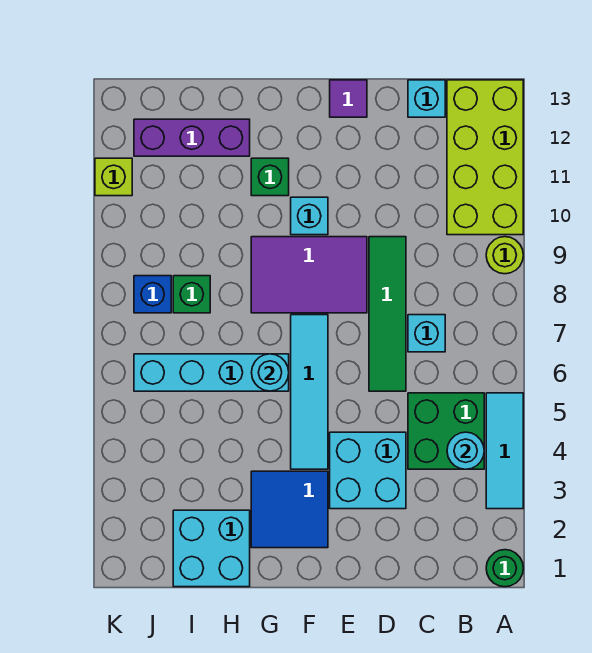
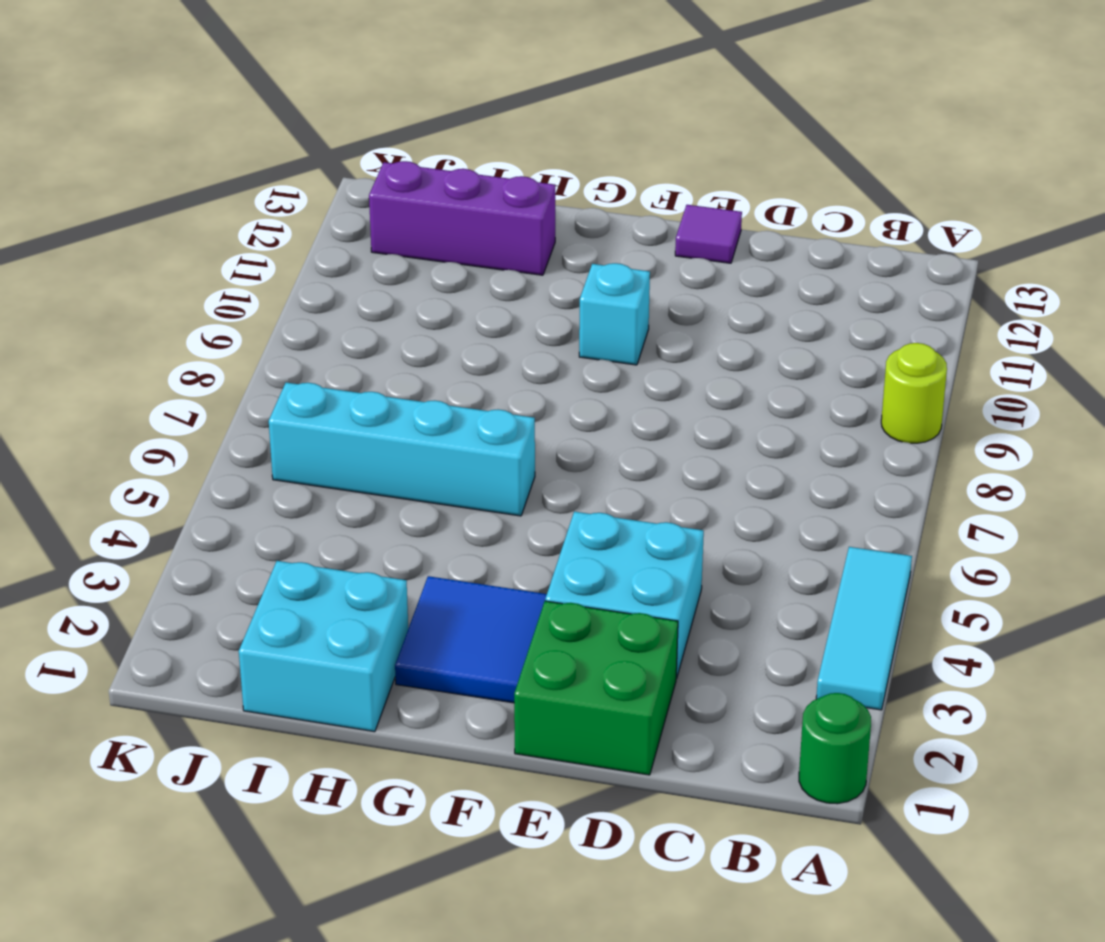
green brick D1:E2 level 1 -> green brick B4:C5 level 1
none -> lime brick A10:B13 level 1
none -> cyan brick C7 level 1
none -> cyan brick C13 level 1

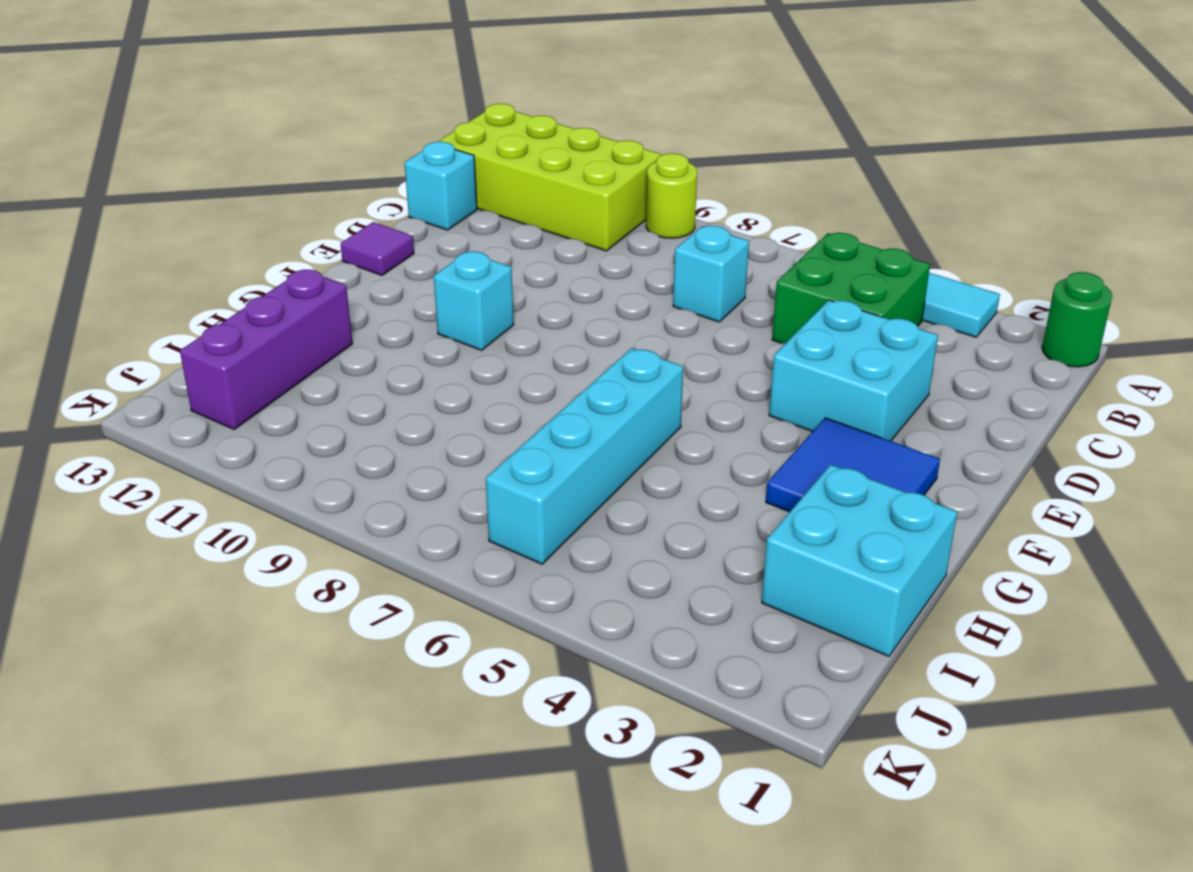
none -> green tile D6:D9 level 1
none -> purple tile E8:G9 level 1
none -> cyan tile F4:F7 level 1

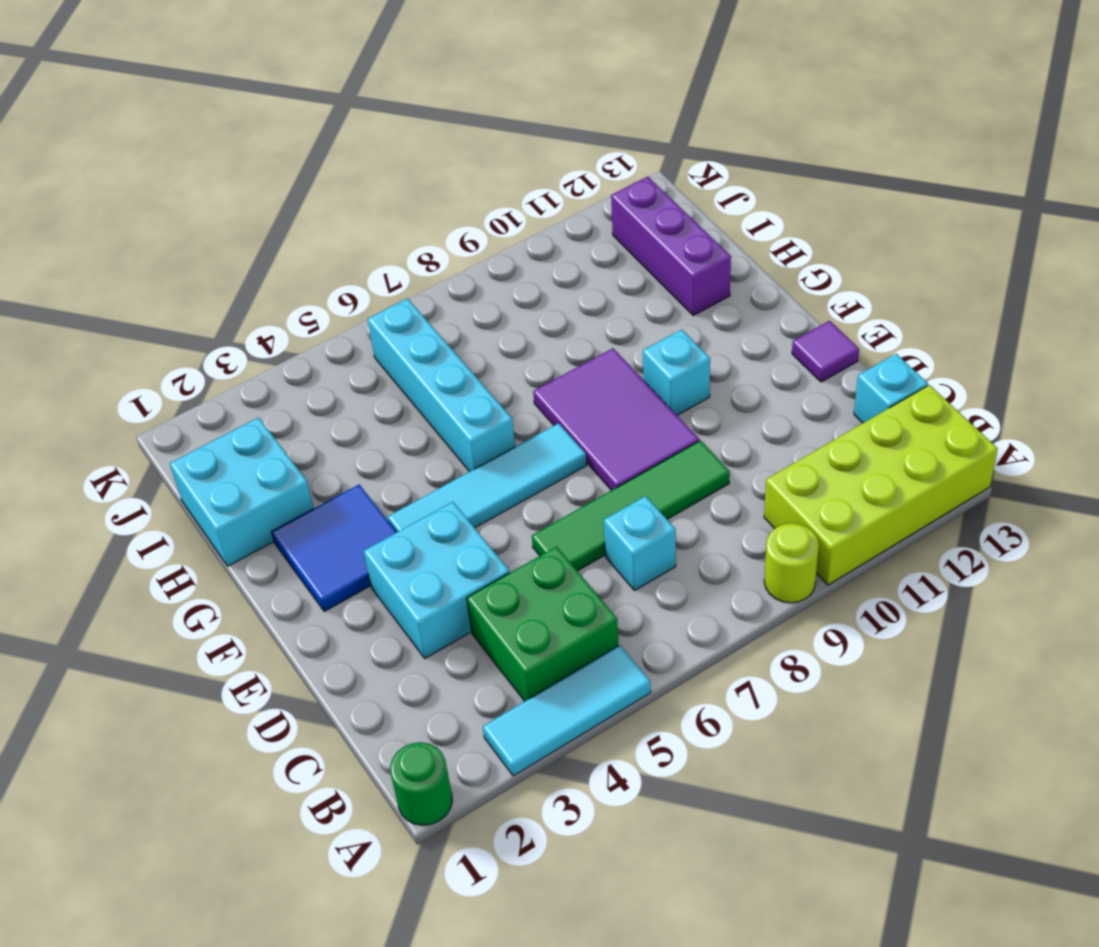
none -> green brick G11 level 1
none -> green brick I8 level 1
none -> blue brick J8 level 1

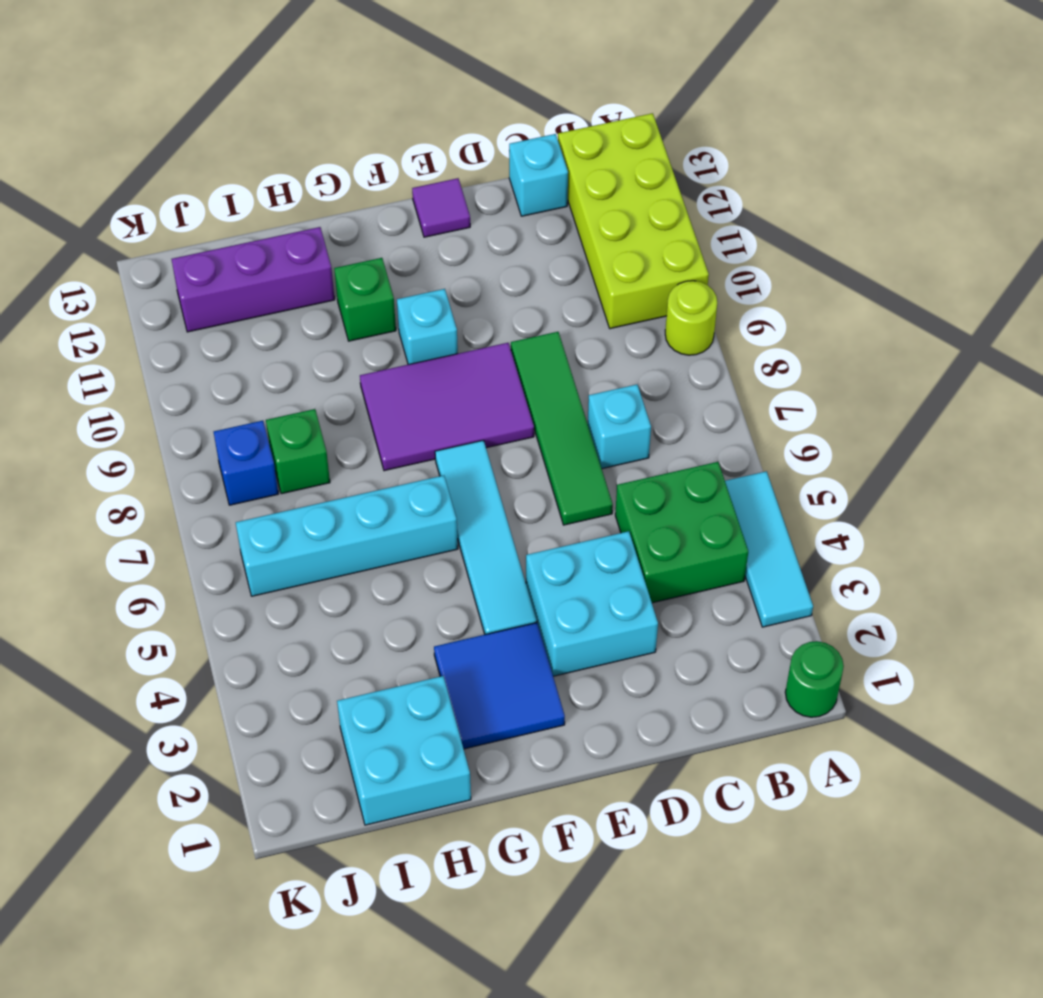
none -> lime brick K11 level 1
none -> cyan round brick B4 level 2
none -> cyan round brick G6 level 2

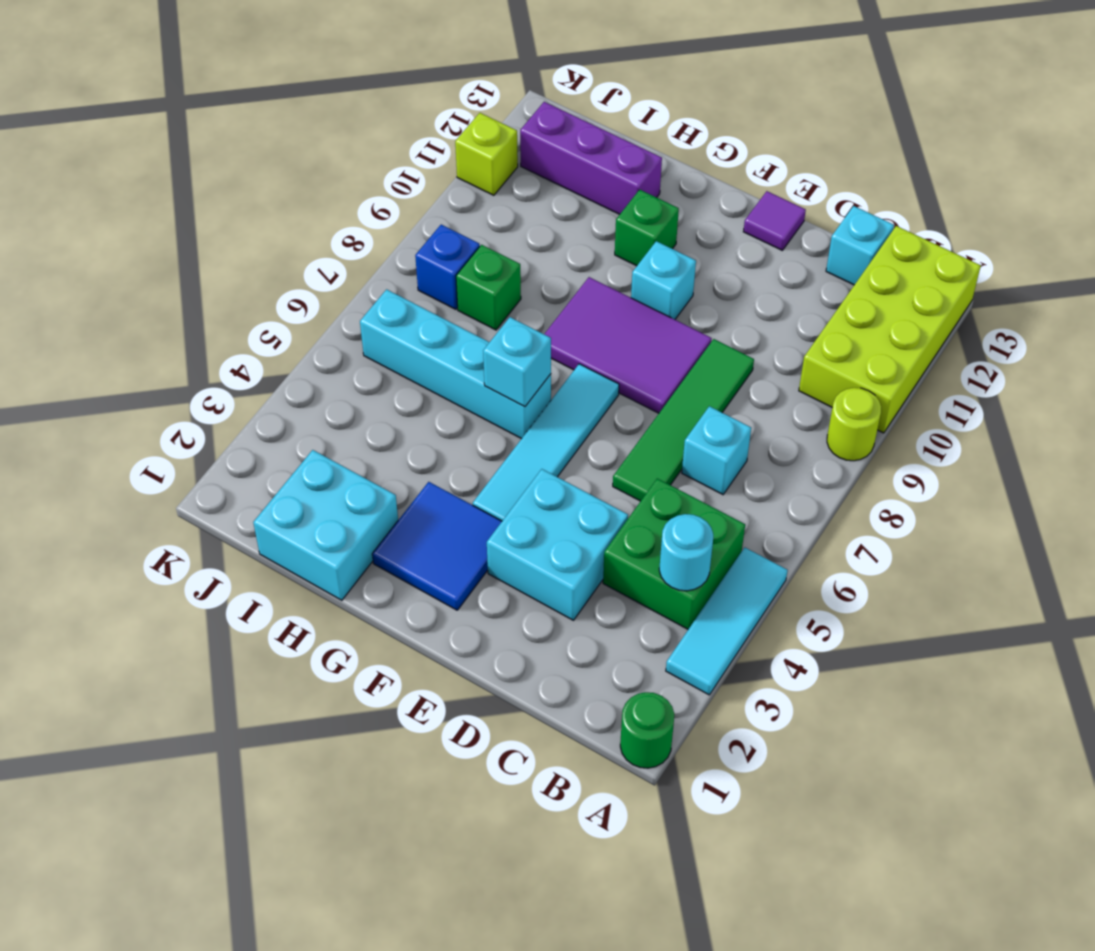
cyan brick G6 level 2 -> cyan round brick G6 level 2

